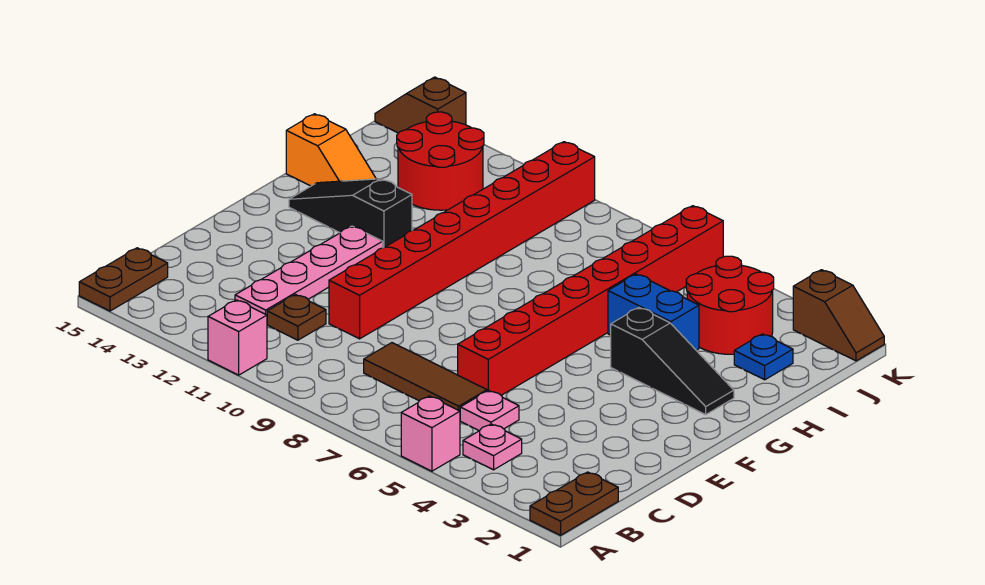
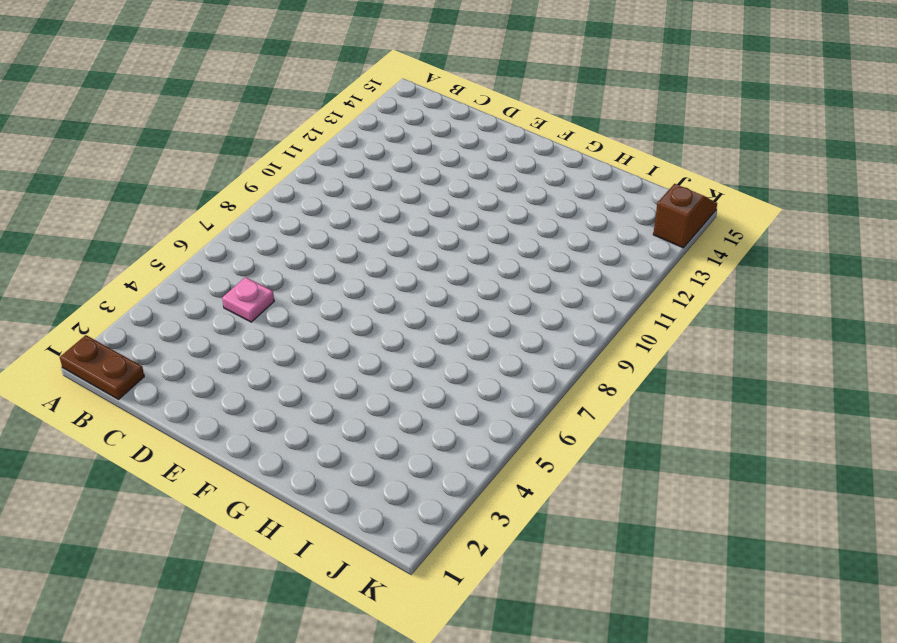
none -> pink brick A5 level 1
none -> pink brick A11 level 1
none -> brown plate A15:B15 level 1

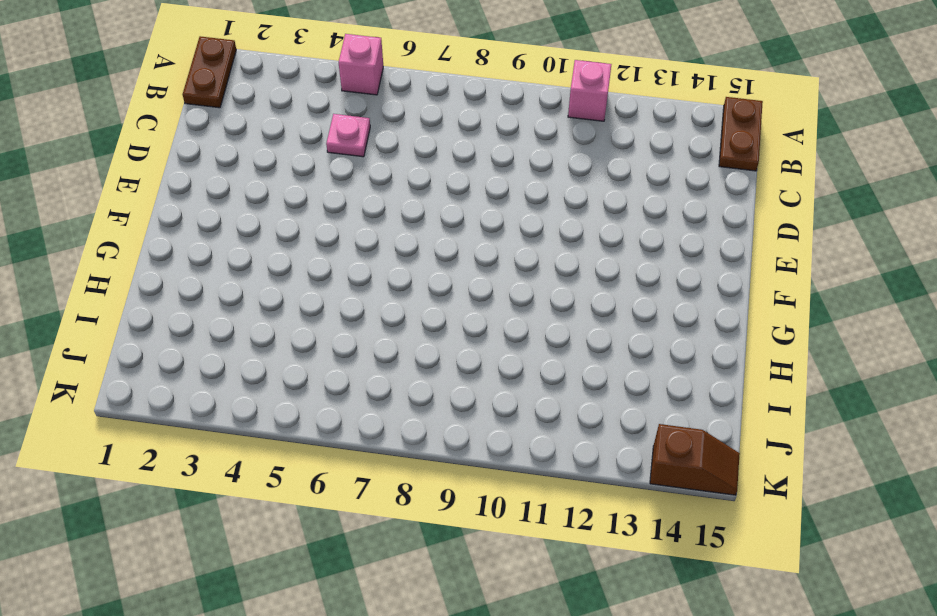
none -> pink plate B4 level 1
none -> brown tile C6:C8 level 1
none -> brown plate C11 level 1

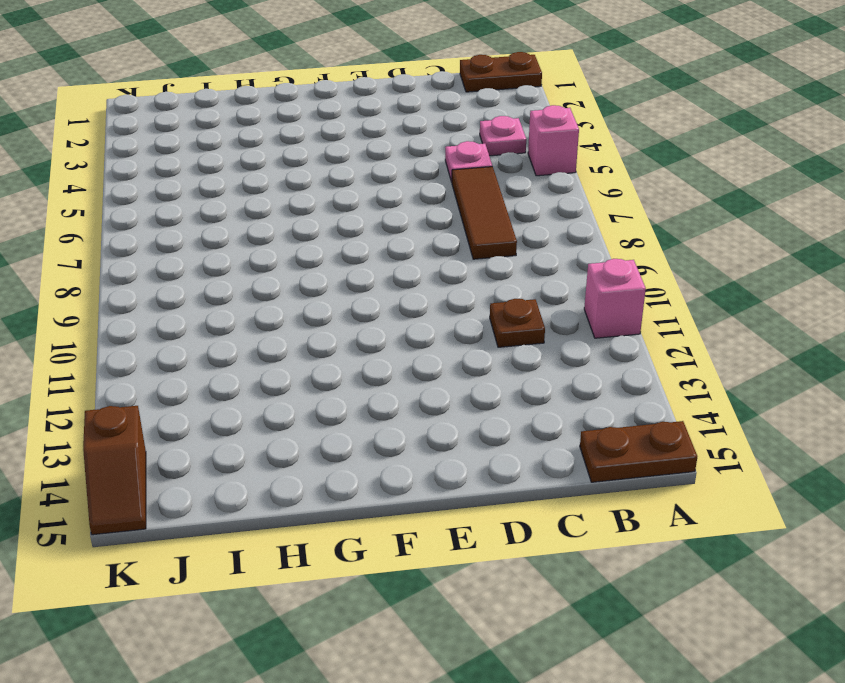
none -> pink plate C12:F12 level 1
none -> red brick D6:K6 level 1
none -> red brick D10:K10 level 1

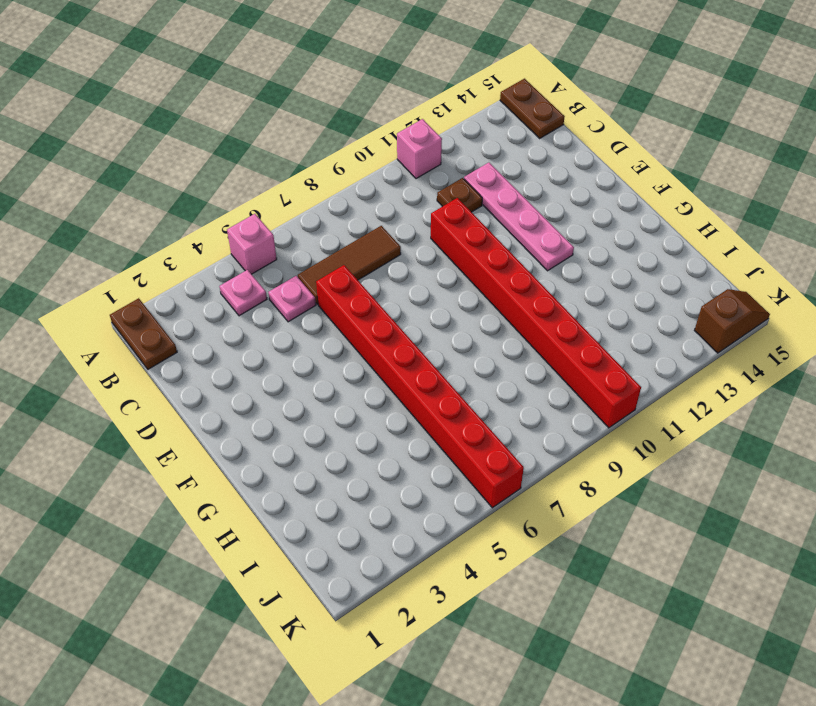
none -> black slope G2:G4 level 1 top 4
none -> black slope G12:G14 level 1 top 12
none -> blue brick H4:H5 level 1

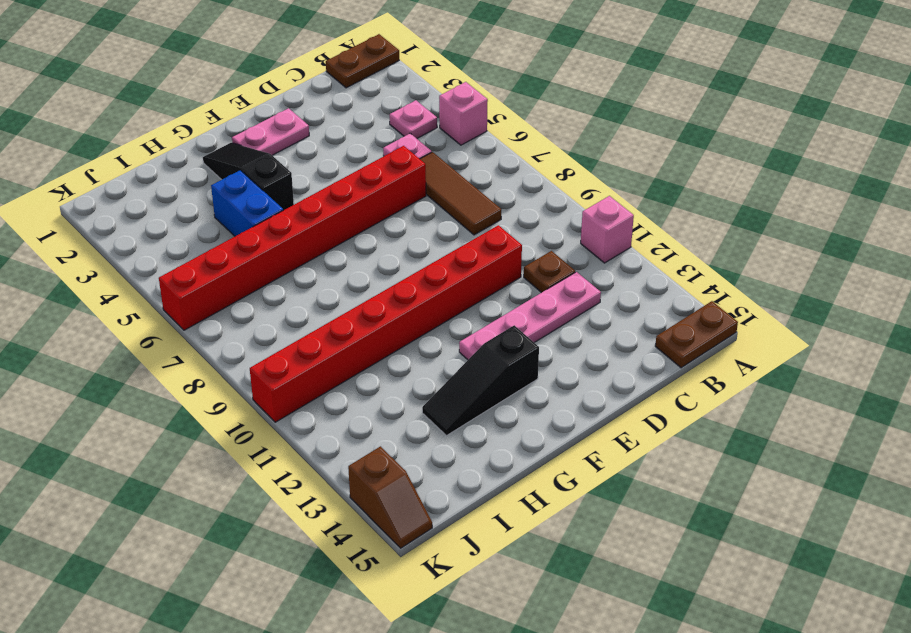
pink plate E2:F2 level 1 -> none
black slope F13:H13 level 1 top F -> black slope G12:G14 level 1 top 12
none -> orange slope H14:H15 level 1 top 15
none -> blue plate I2 level 1
none -> red round brick I3:J4 level 1

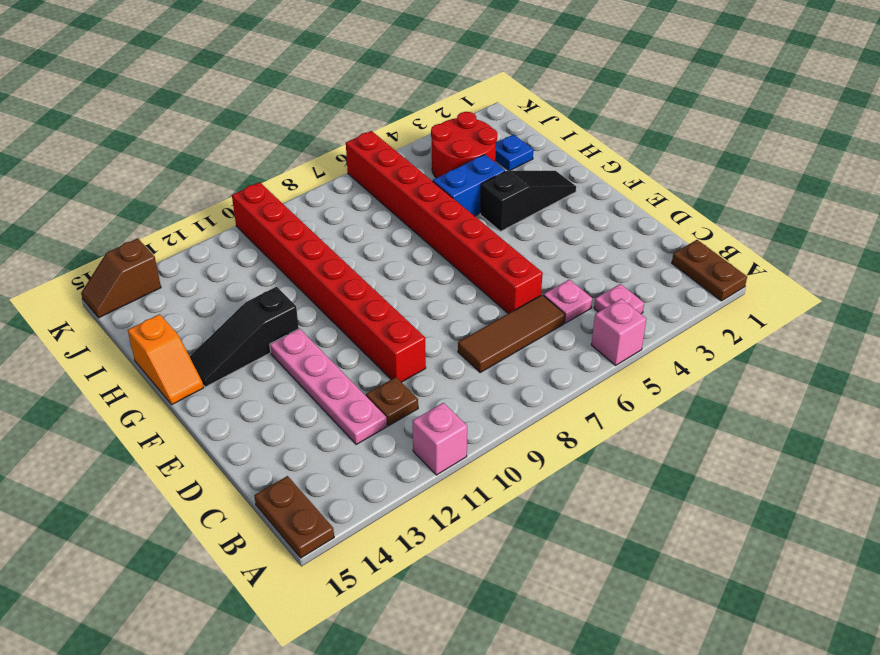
orange slope G15:H15 level 1 top H -> orange slope H14:H15 level 1 top 15
none -> red round brick I12:J13 level 1
none -> brown slope K1:K2 level 1 top 2

